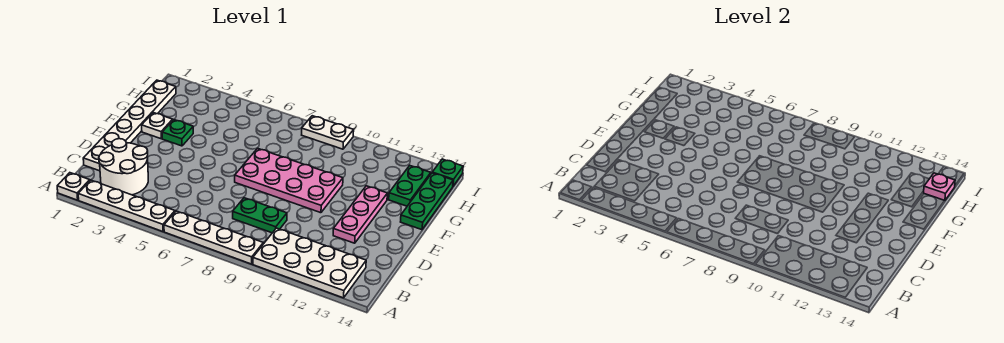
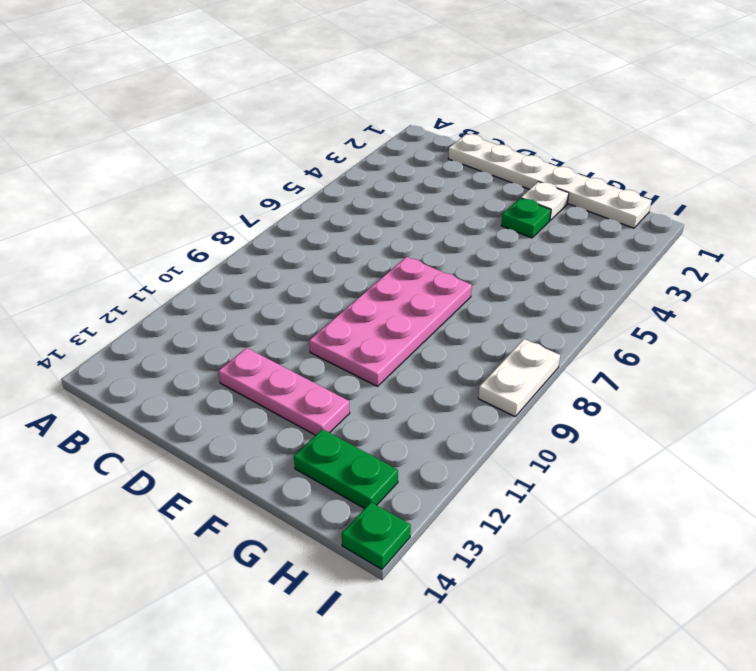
none -> white plate A1 level 1
none -> white plate A2:A5 level 1
none -> white plate A6:A9 level 1

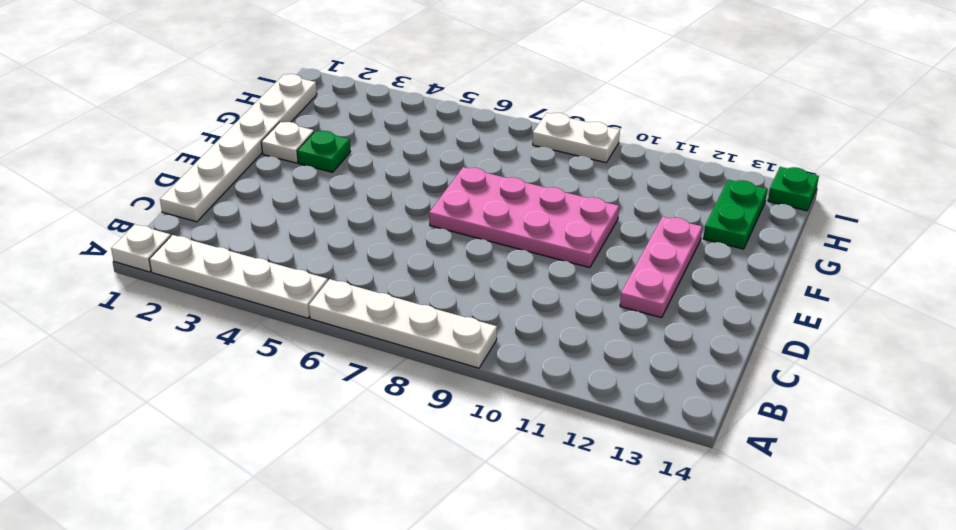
none -> white plate A10:B13 level 1
none -> white round brick B2:C3 level 1
none -> green plate C8:C9 level 1

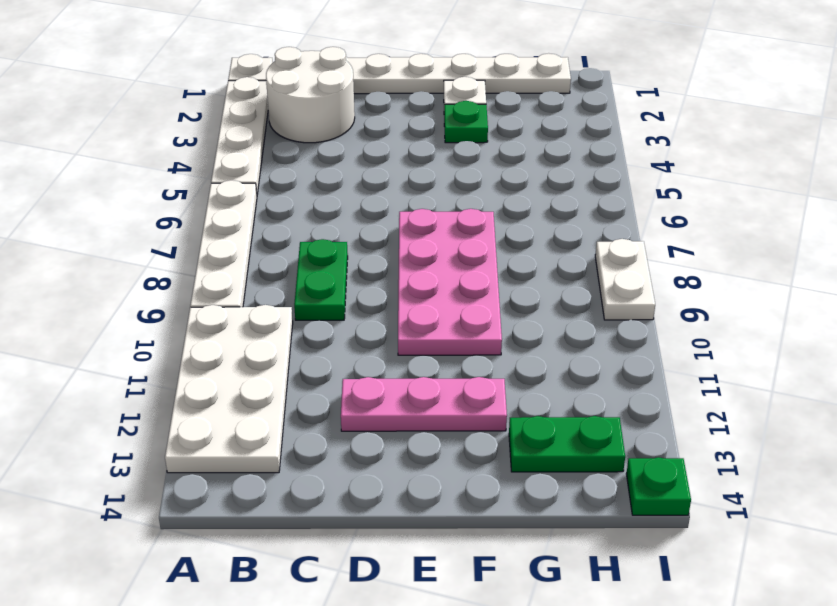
none -> green plate F14:H14 level 1
none -> pink plate H14 level 2

